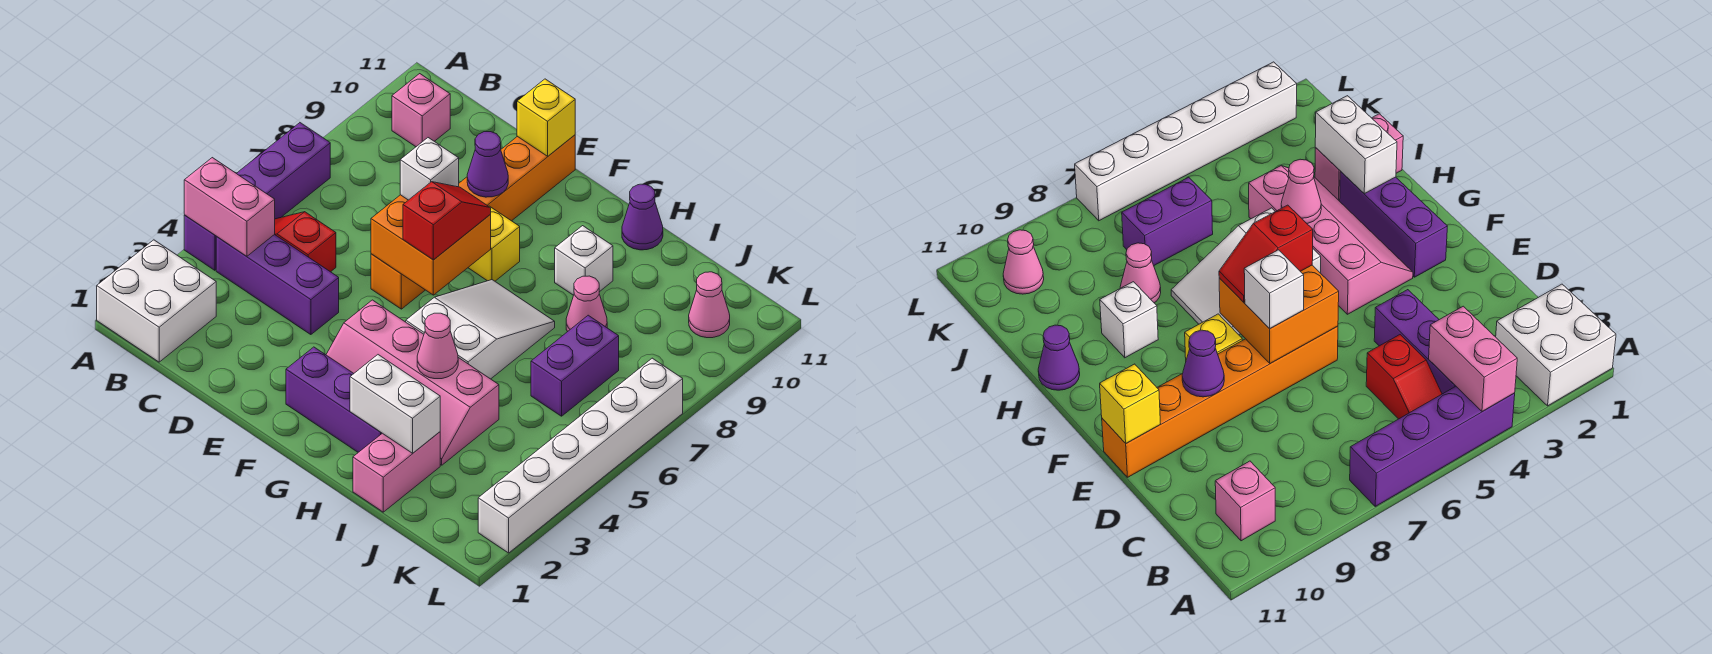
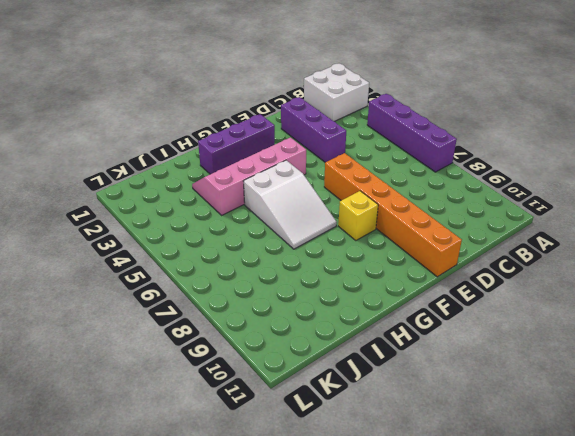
purple brick D2:D4 level 1 -> purple brick B4:D4 level 1
none -> red slope B5:C5 level 1 top C
none -> pink brick B10 level 1
none -> white brick H9 level 1

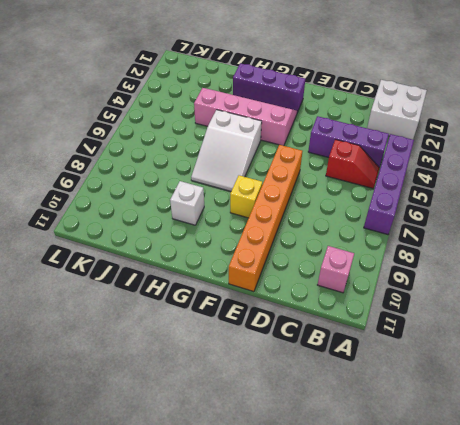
none -> purple cone H11 level 1
none -> pink brick I1:I2 level 1
none -> pink cone I8 level 1

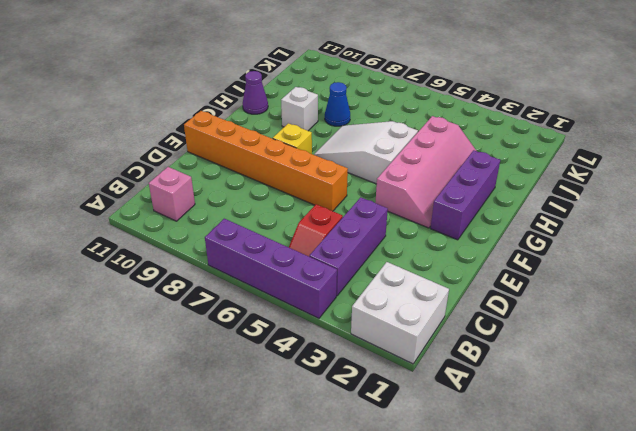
blue cone I8 level 1 -> pink cone I8 level 1
none -> pink brick I1:I2 level 1
none -> purple brick J6:J7 level 1
none -> pink cone K10 level 1

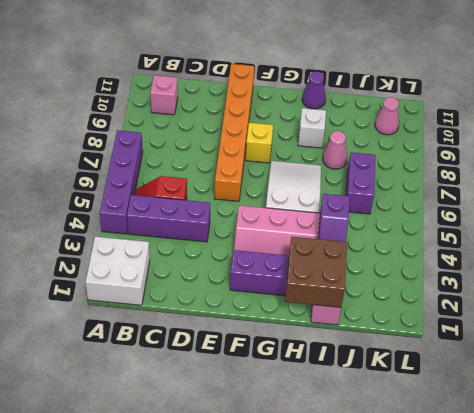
brown brick H1:I2 level 2 -> white brick H2:I2 level 2
purple slope I3:I4 level 2 top 4 -> none
none -> white brick L2:L7 level 1
none -> pink brick A4:B4 level 2
none -> orange brick E6:F7 level 2

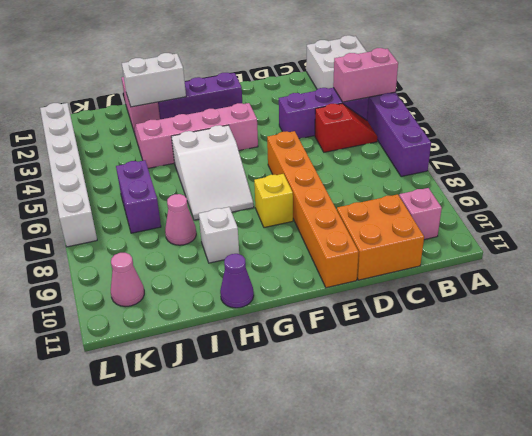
orange brick C10:D11 level 1 -> orange brick E6:F7 level 2
none -> purple cone E9 level 2
none -> yellow brick E11 level 2
none -> pink cone H4 level 2

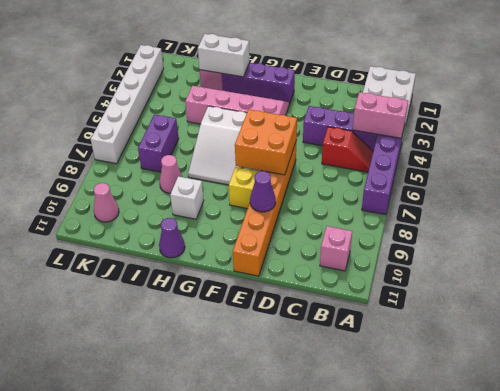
none -> yellow brick E11 level 2
none -> pink cone H4 level 2
none -> white brick E7 level 3

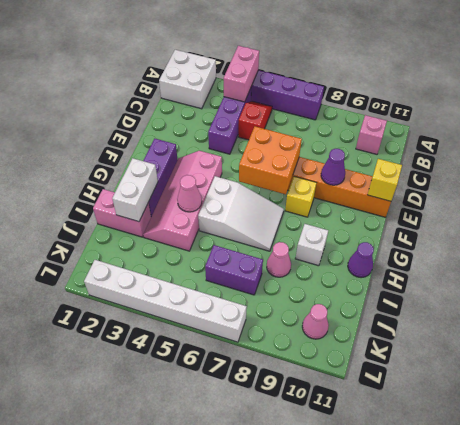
none -> white brick E7 level 3
none -> red slope F6:F7 level 3 top 6

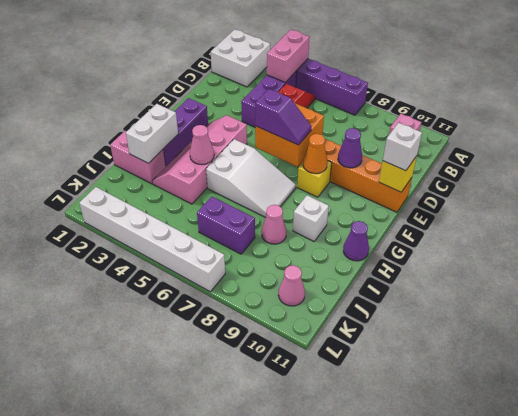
white brick E11 level 3 -> white brick E7 level 3
purple slope F6:F7 level 3 top 6 -> red slope F6:F7 level 3 top 6
orange cone F8 level 2 -> none

